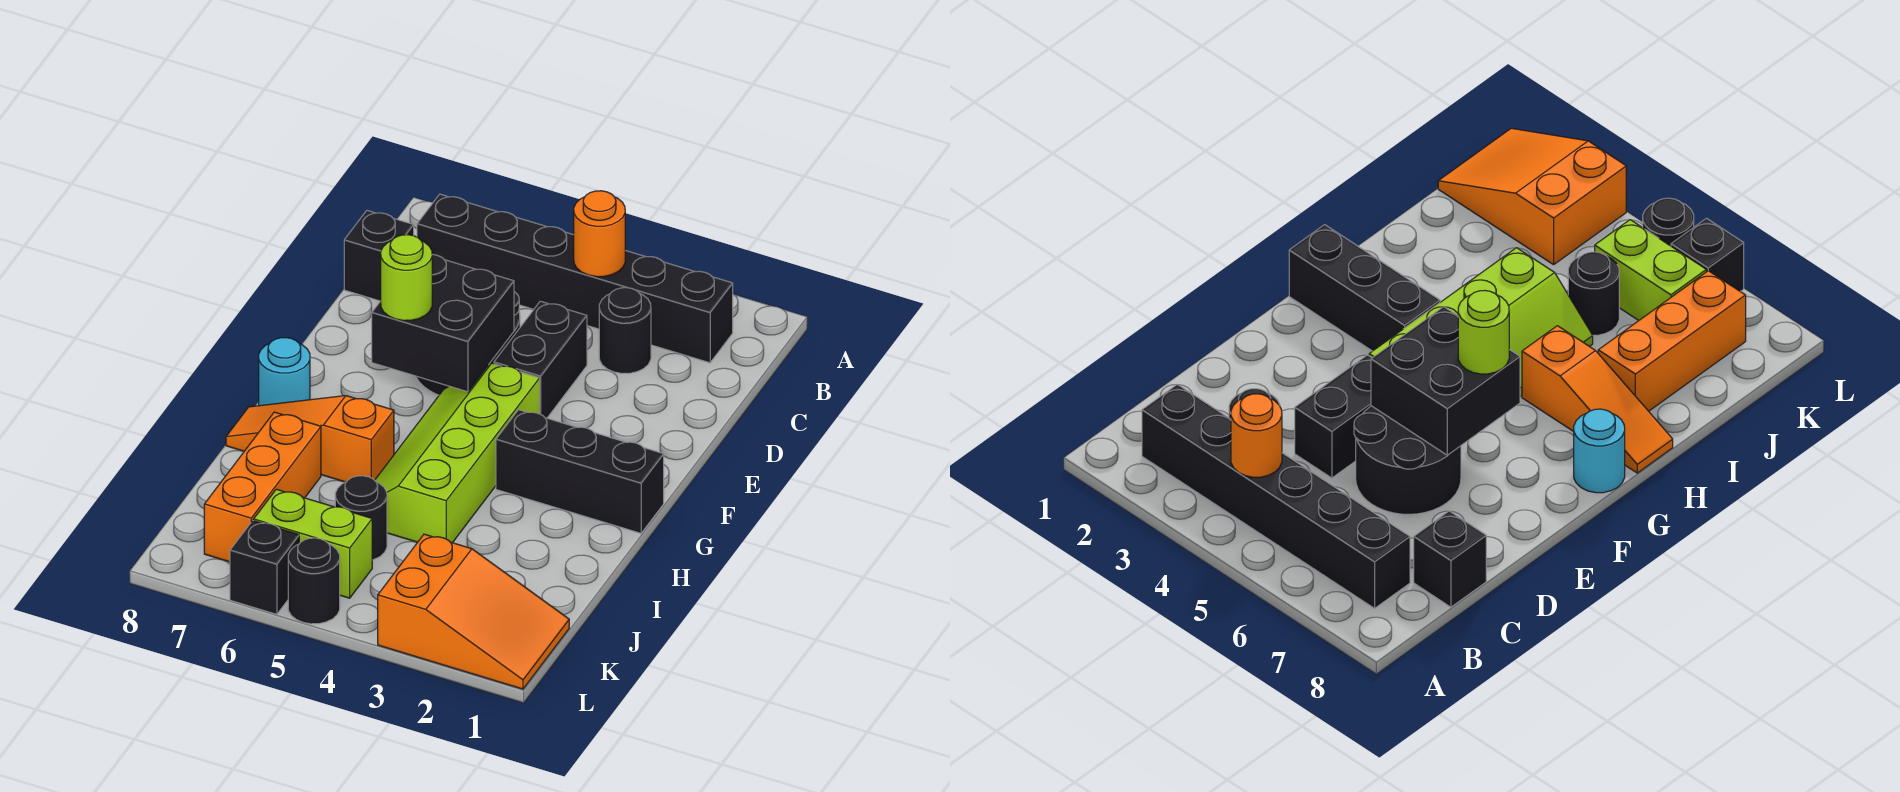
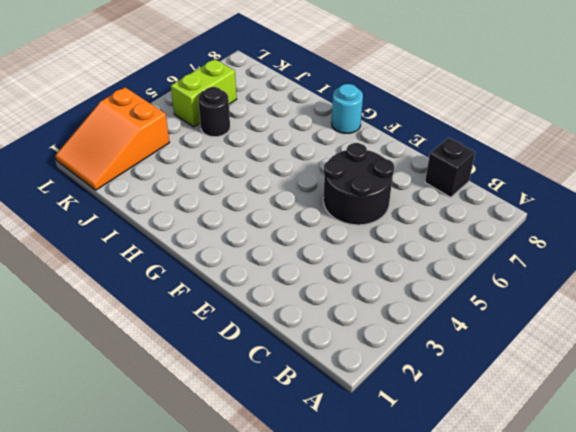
none -> black brick B2:B7 level 1
none -> black round brick C3 level 1
none -> black brick D4:E4 level 1

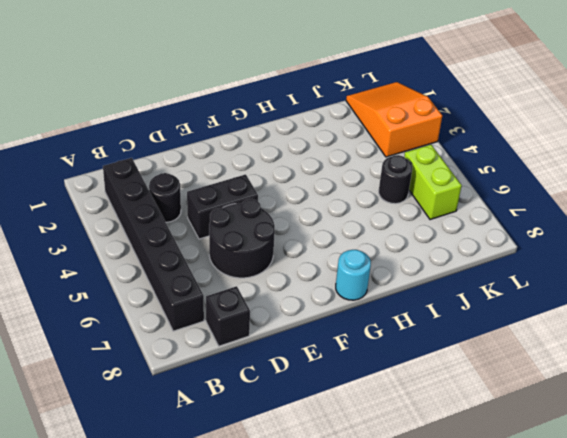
none -> lime slope F4:I5 level 1 top 4
none -> black brick G1:G3 level 1
none -> orange slope H6:H8 level 1 top 6

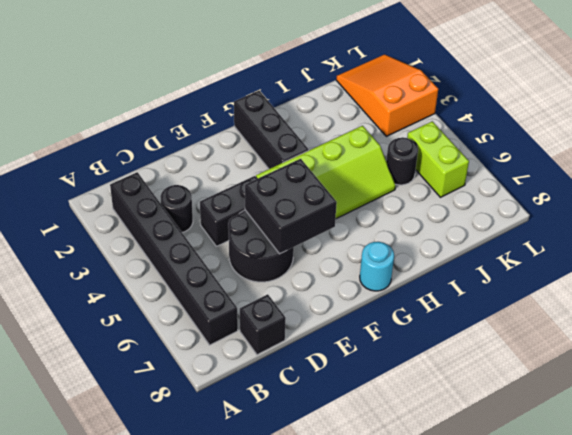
none -> orange slope H6:H8 level 1 top 6
none -> orange brick I7:K7 level 1
none -> black round brick L5 level 1

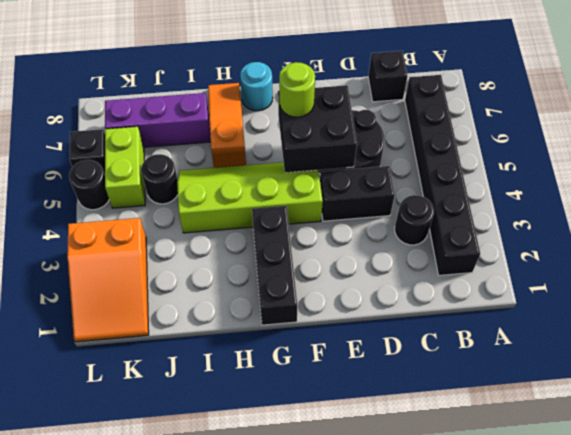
purple brick I7:K7 level 1 -> orange brick I7:K7 level 1
none -> orange round brick B4 level 2

